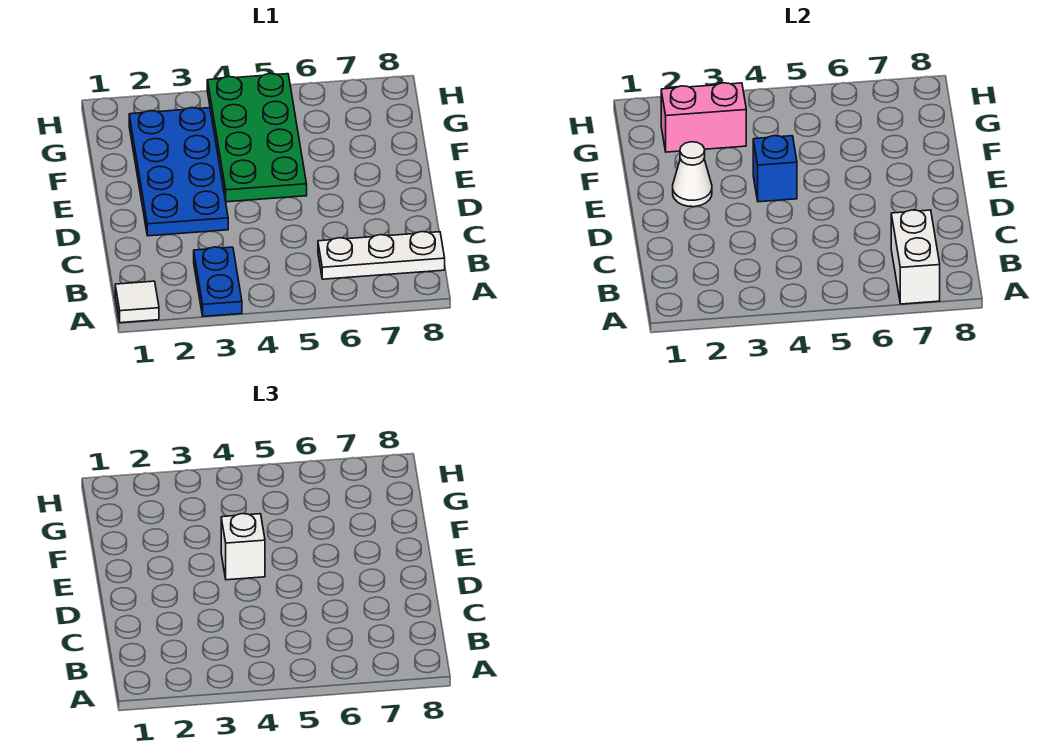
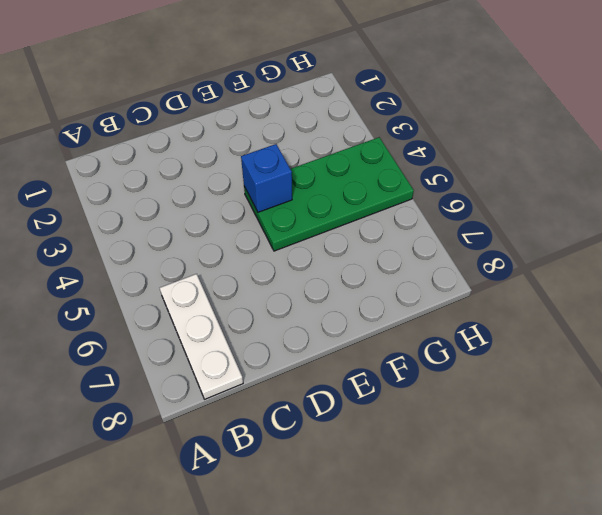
none -> white tile A1 level 1
none -> blue plate A3:B3 level 1

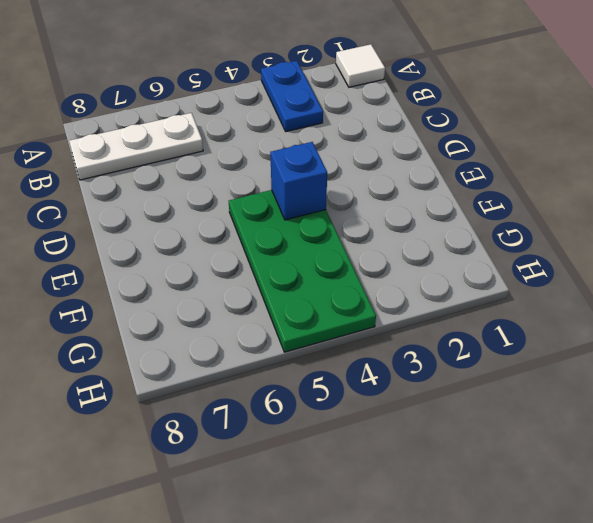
none -> blue plate D2:G3 level 1
none -> white brick A7:B7 level 2

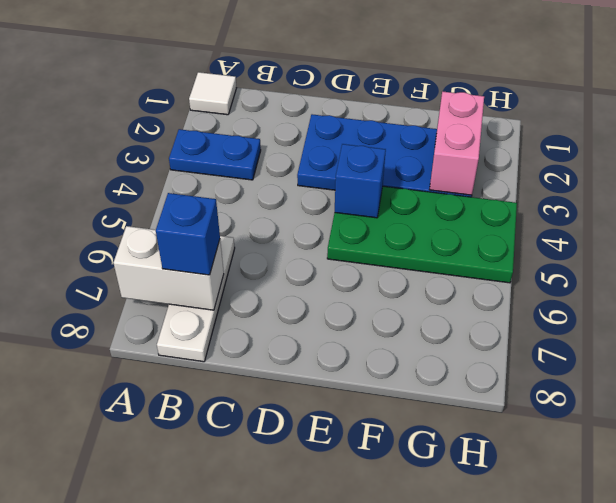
blue brick B7 level 3 -> none
none -> white cone E2 level 2
none -> white brick E4 level 3

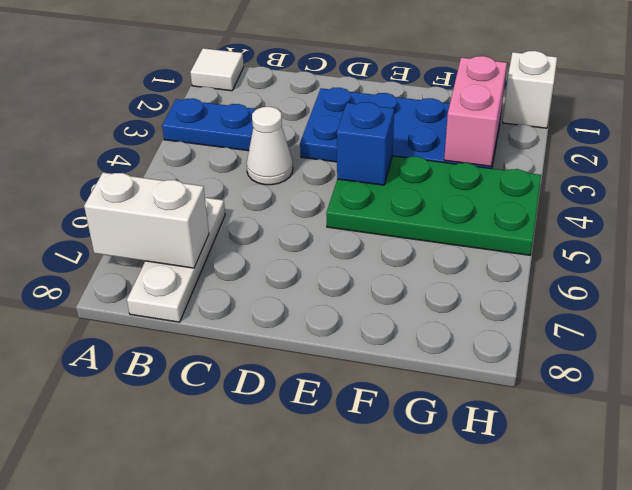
white cone C4 level 1 -> white cone E2 level 2
white brick H1 level 1 -> white brick E4 level 3

